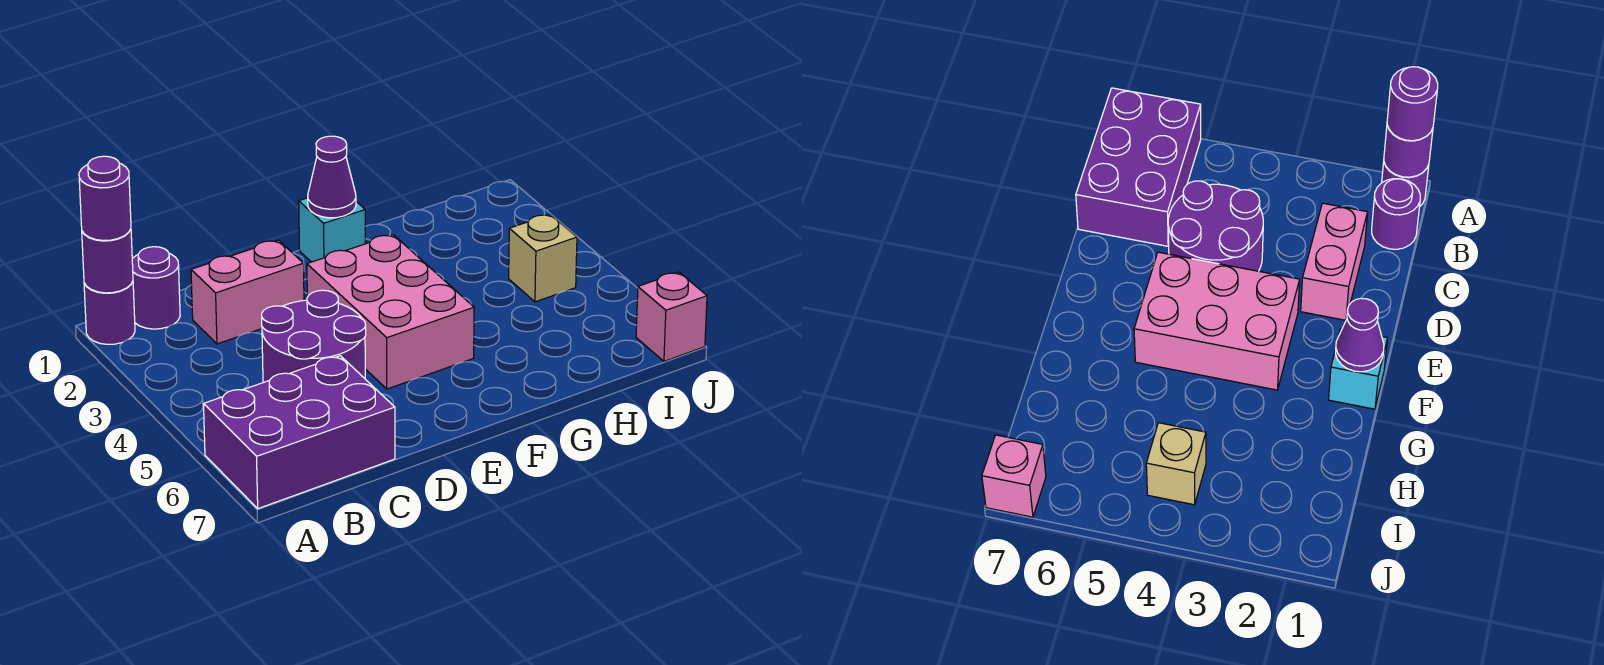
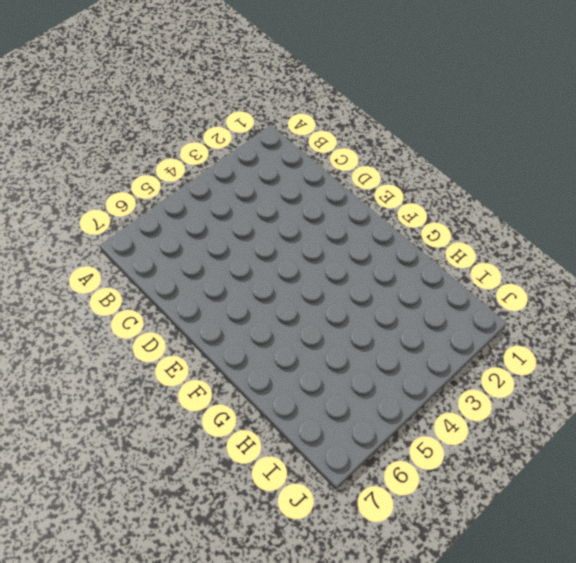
none -> purple round brick A1 level 1
none -> purple brick A6:C7 level 1
none -> purple round brick B1 level 1

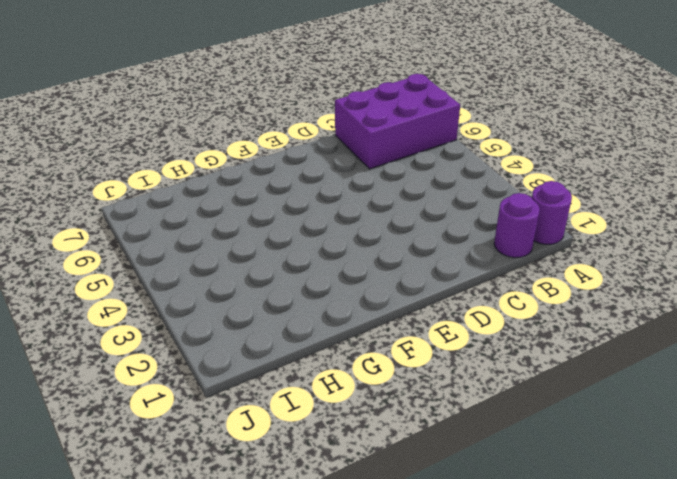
none -> pink brick C2:D2 level 1
none -> purple round brick C4:D5 level 1
none -> pink brick E3:F5 level 1

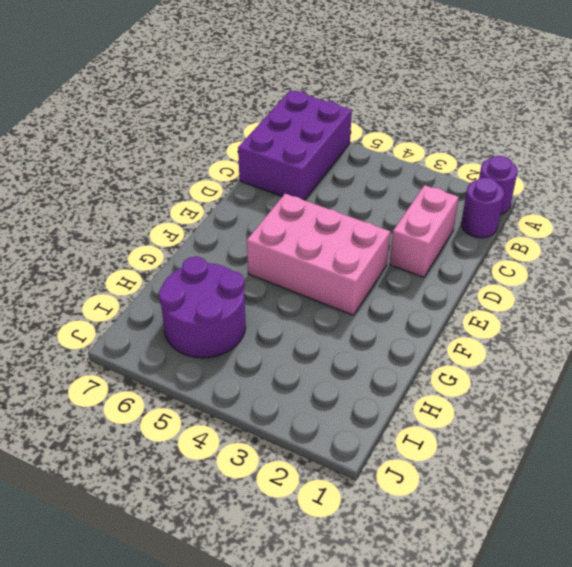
purple round brick H5:I6 level 1 -> purple round brick C4:D5 level 1
none -> cyan brick F1 level 1
none -> tan brick I4 level 1
none -> pink brick J7 level 1

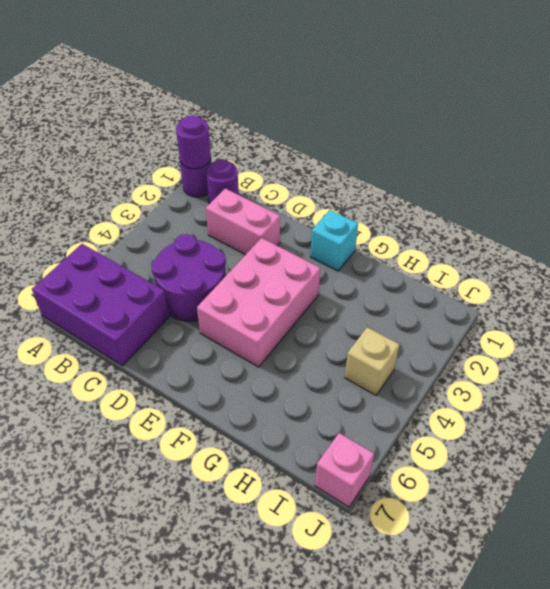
none -> purple cone F1 level 2
none -> purple round brick A1 level 3

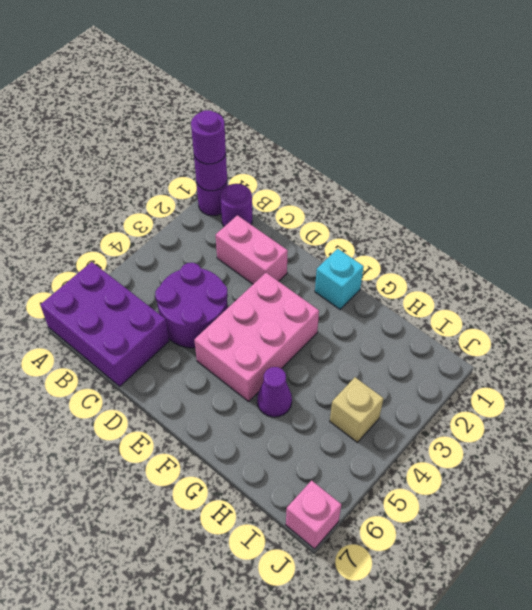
purple cone G5 level 1 -> purple cone F1 level 2

